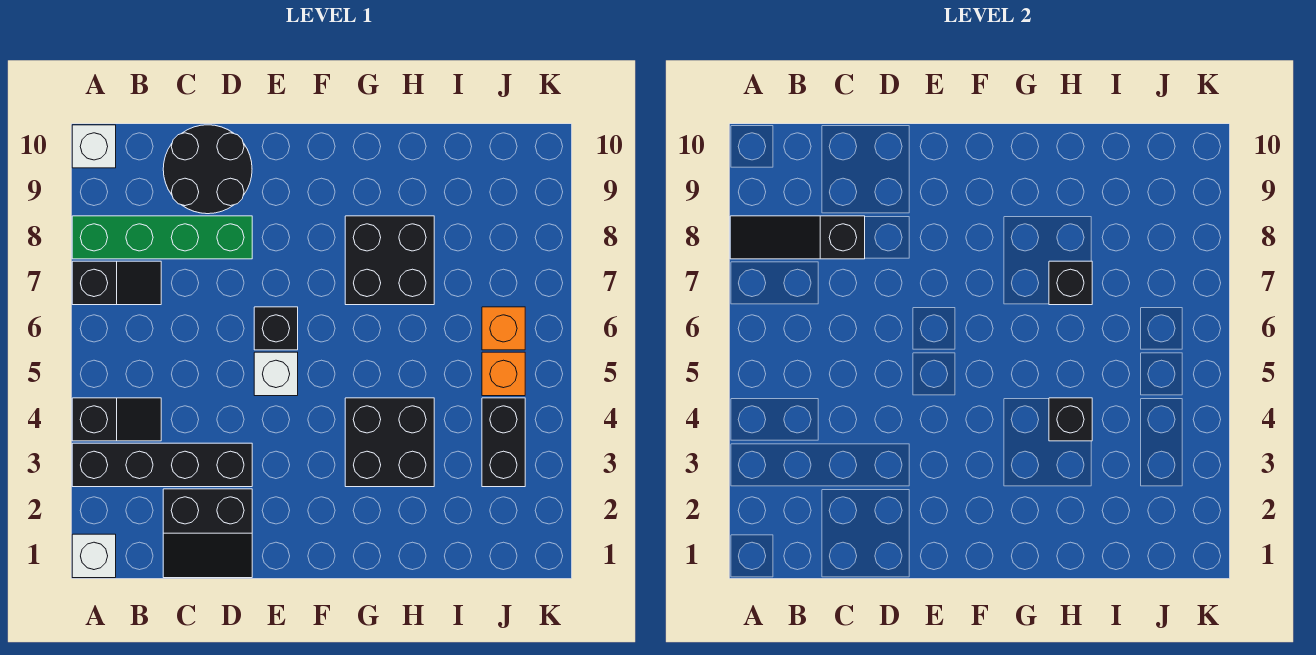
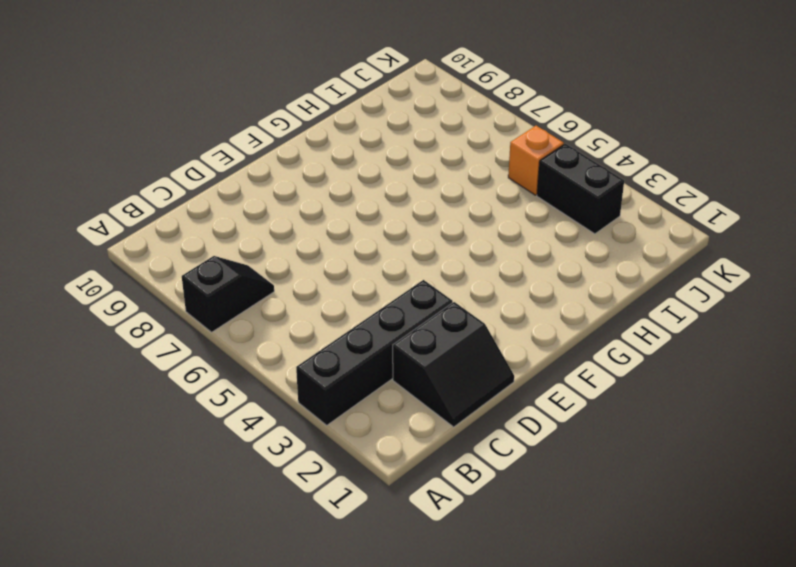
none -> white brick A1 level 1
none -> black slope A4:B4 level 1 top A
none -> green brick A8:D8 level 1

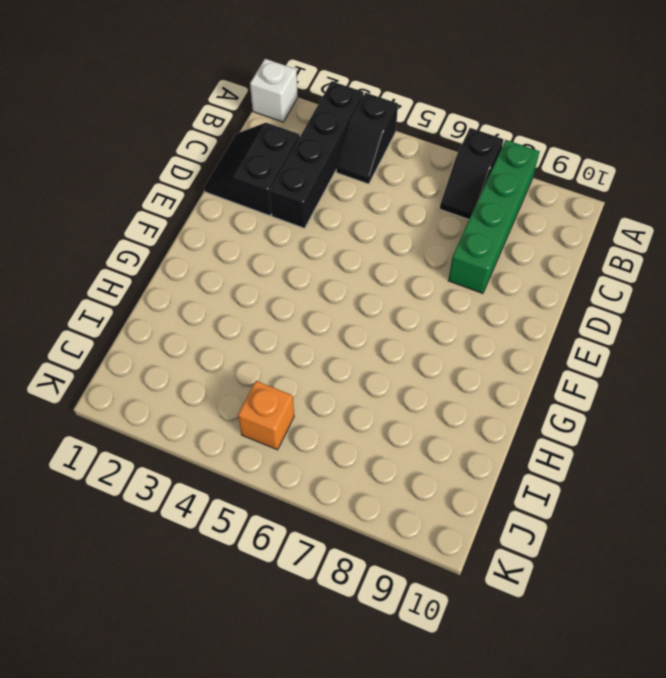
none -> white brick A10 level 1
none -> black round brick C9:D10 level 1
none -> white brick E5 level 1

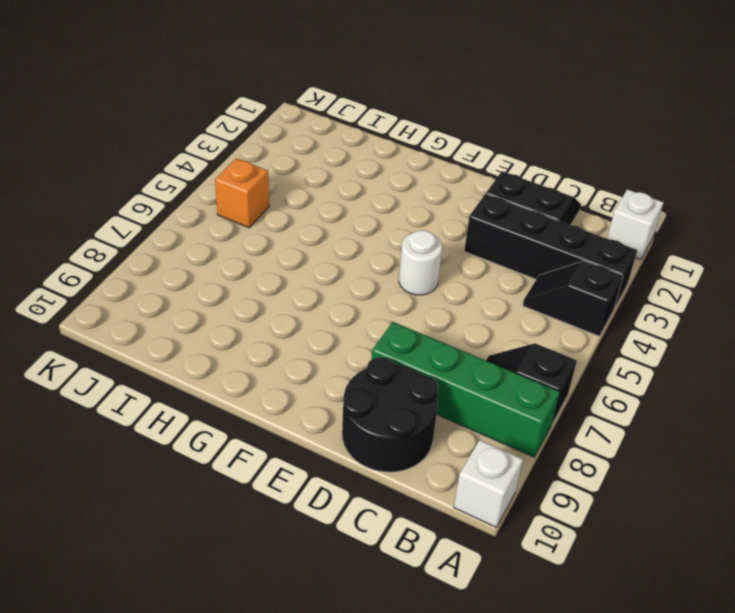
white round brick E5 level 1 -> white brick E5 level 1
none -> black brick E6 level 1
none -> black brick G3:H4 level 1
none -> black brick G7:H8 level 1

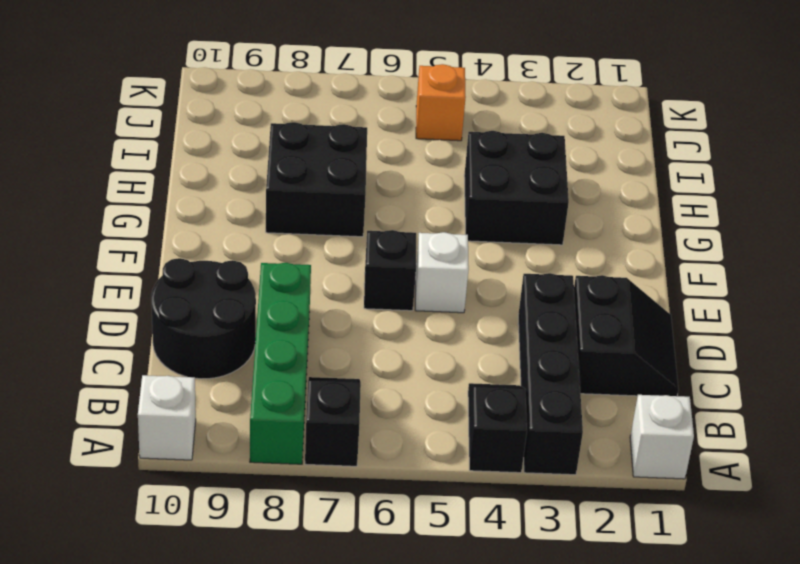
none -> black brick J3:J4 level 1
none -> orange brick J6 level 1
none -> black slope A8:C8 level 2 top C

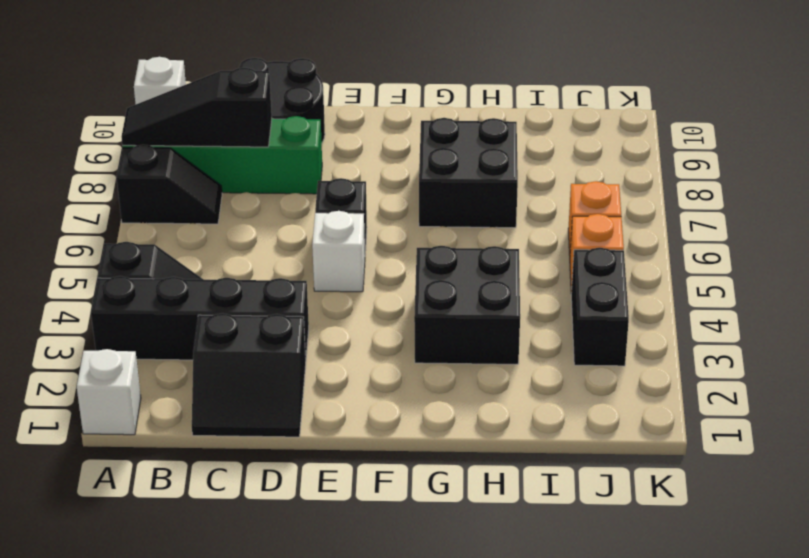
none -> black brick H4 level 2
none -> black brick H7 level 2

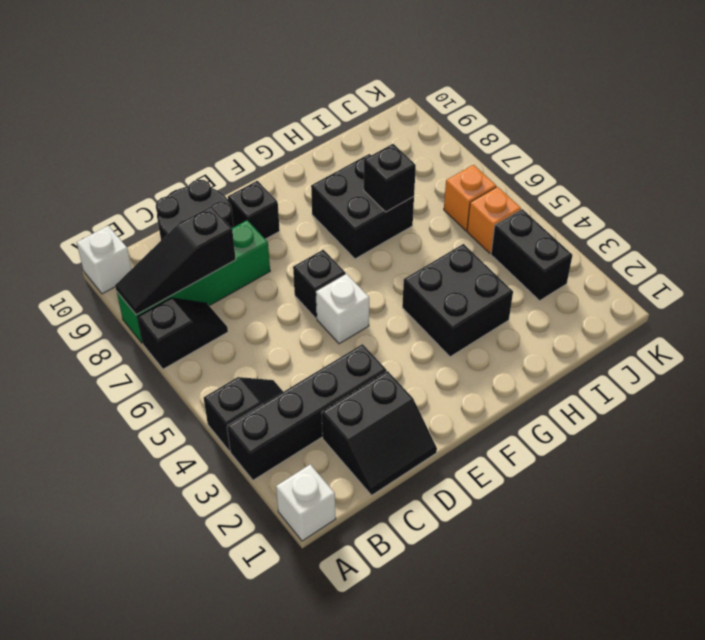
black brick E9 level 1 -> black brick H4 level 2

